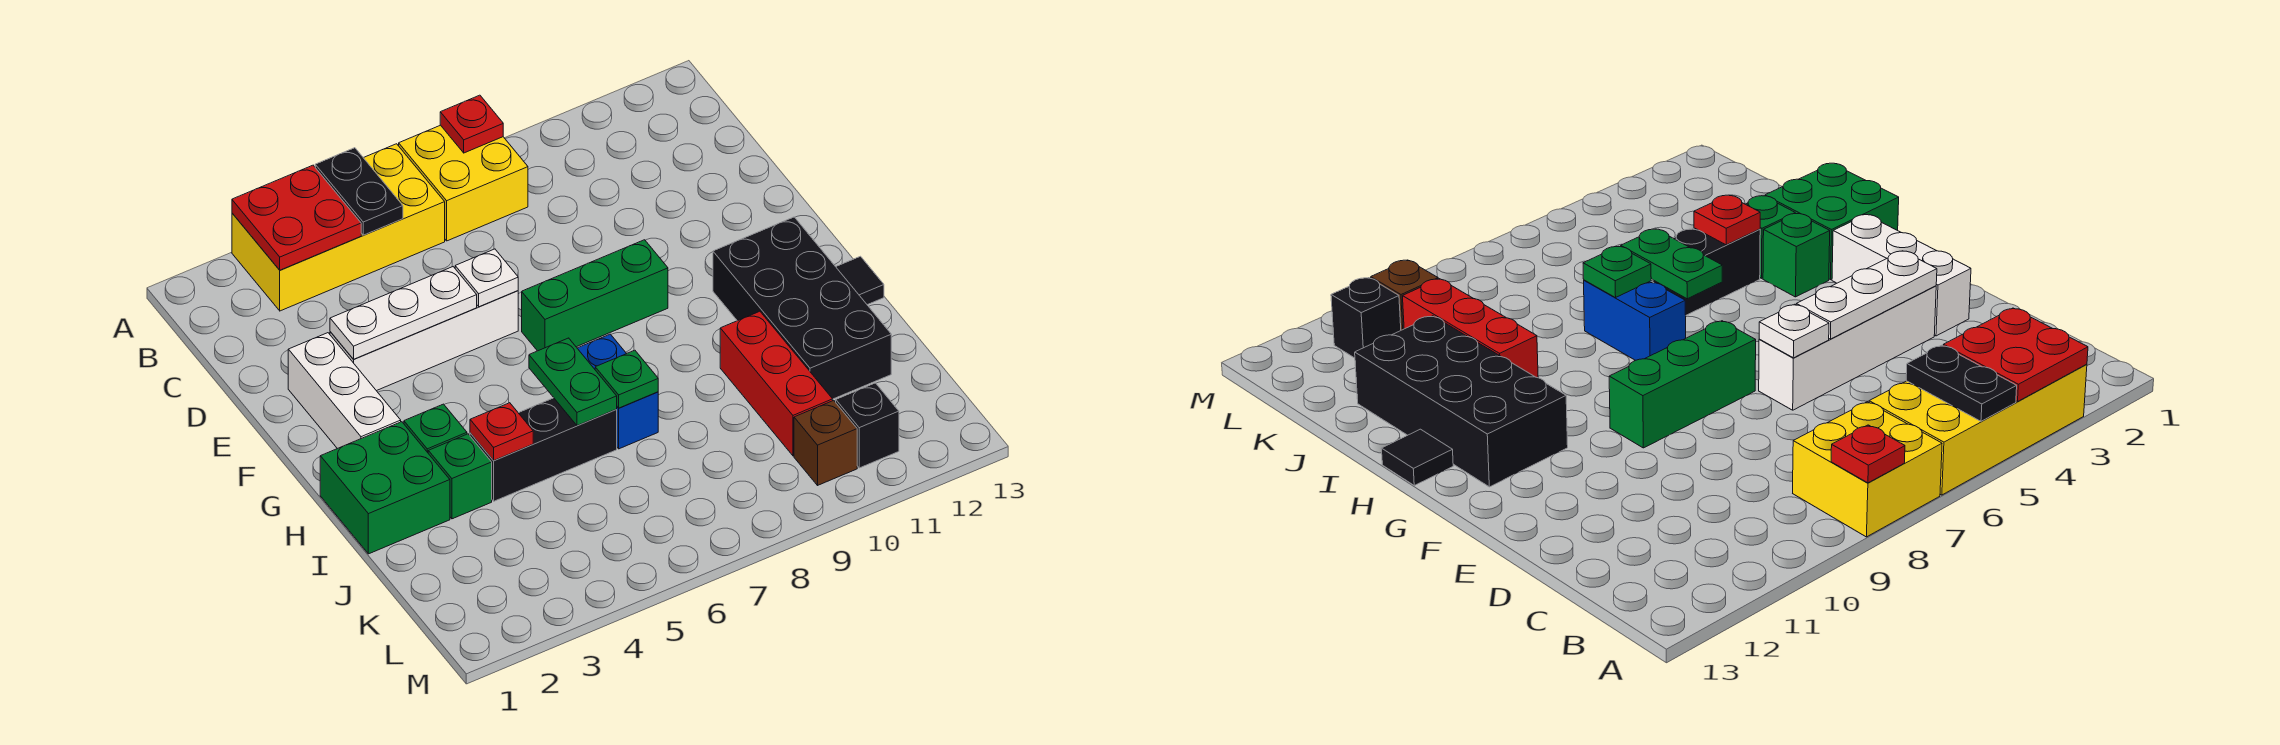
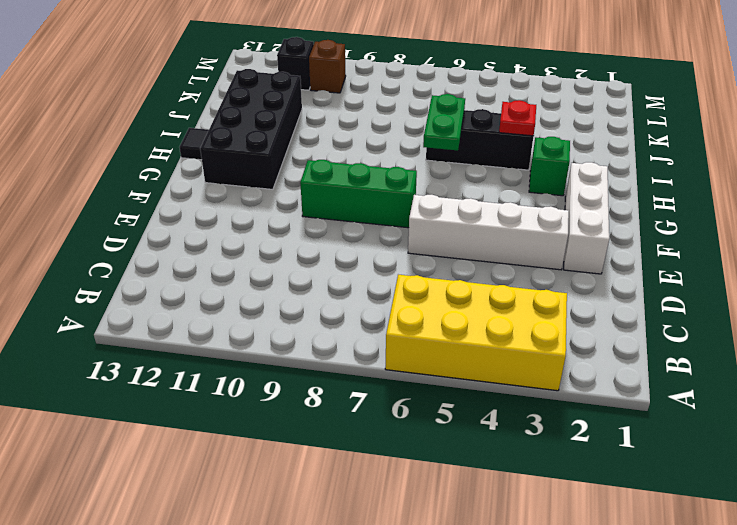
none -> yellow brick A7:B8 level 1
none -> green brick H1:I2 level 1
none -> blue brick H7:I7 level 1

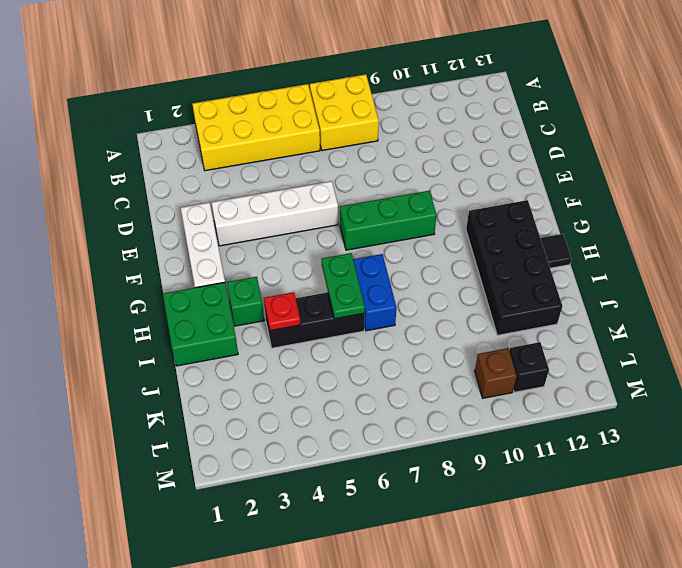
none -> green brick I3 level 1
none -> red brick I10:K10 level 1
none -> red plate A3:B4 level 2

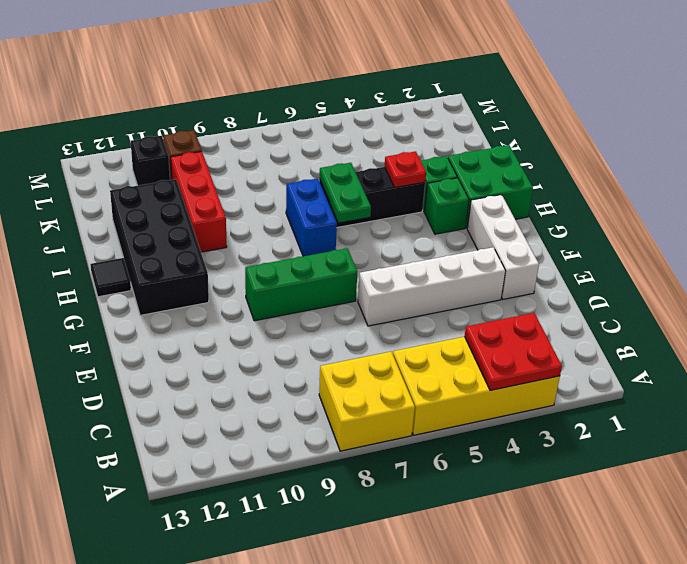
none -> black plate A5:B5 level 2
none -> red plate A8 level 2
none -> white plate E3:E5 level 2

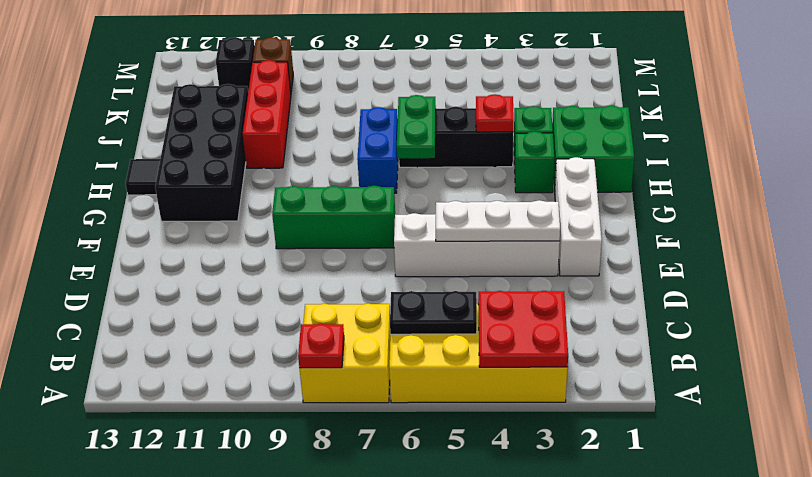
black plate B5:B6 level 2 -> black plate A5:B5 level 2
none -> white plate E6 level 2
none -> green plate I7 level 2

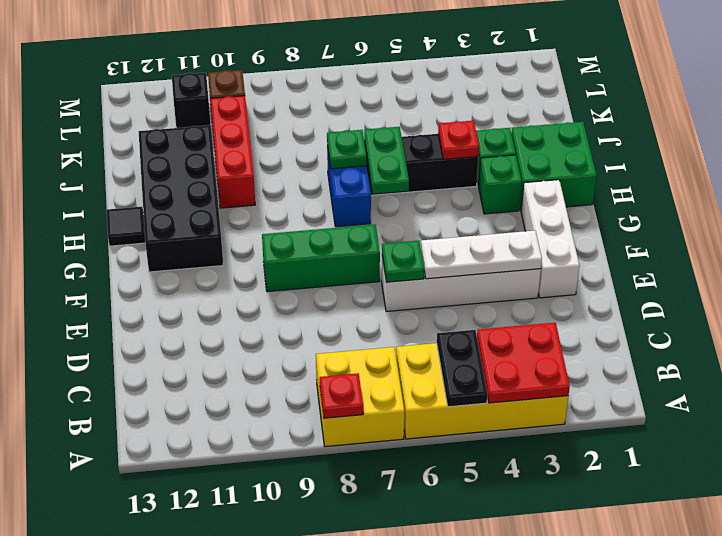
green plate E6 level 2 -> white plate E6 level 2

